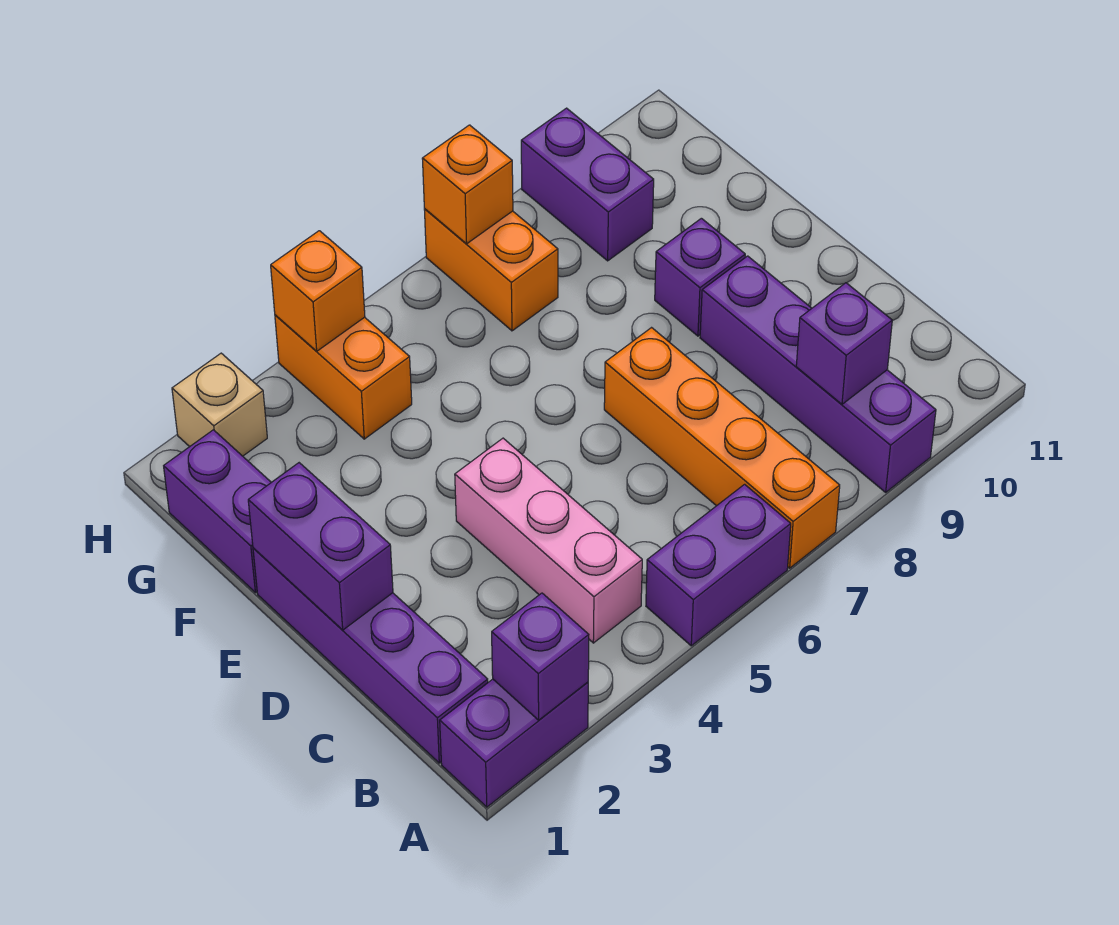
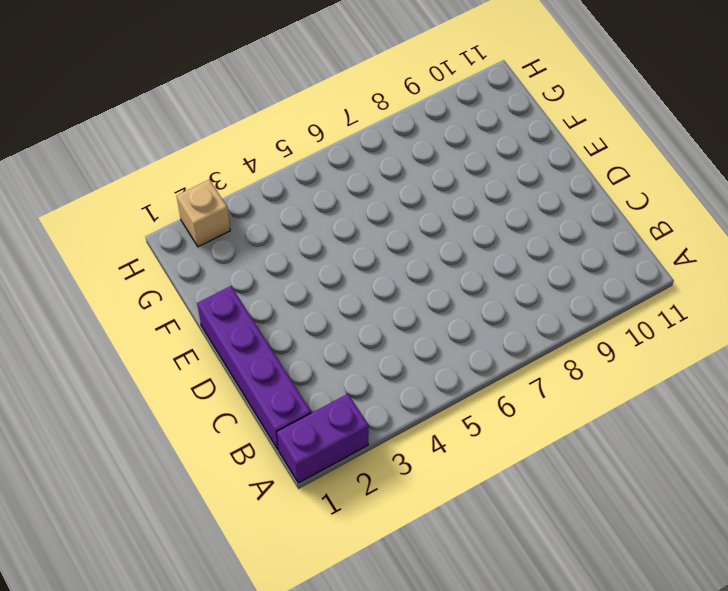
none -> purple brick A5:A6 level 1
none -> orange brick A7:D7 level 1
none -> purple brick A9:D9 level 1

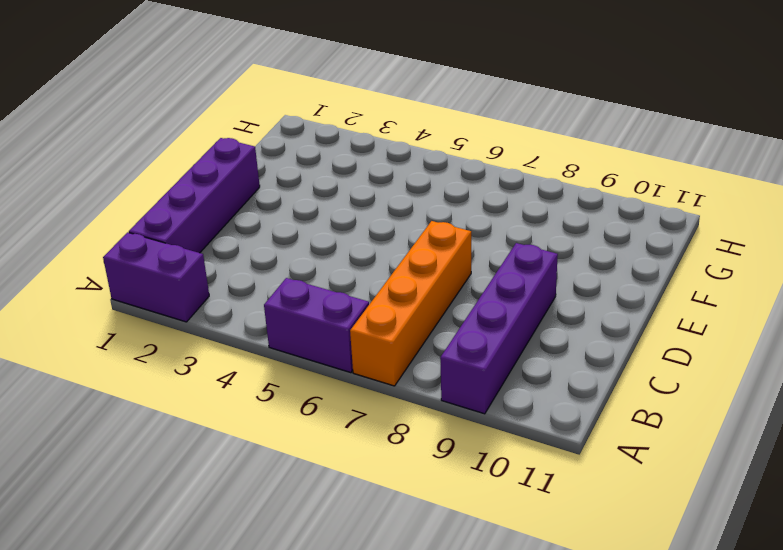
none -> pink brick B4:D4 level 1
none -> purple brick E9 level 1
none -> purple brick F1:G1 level 1

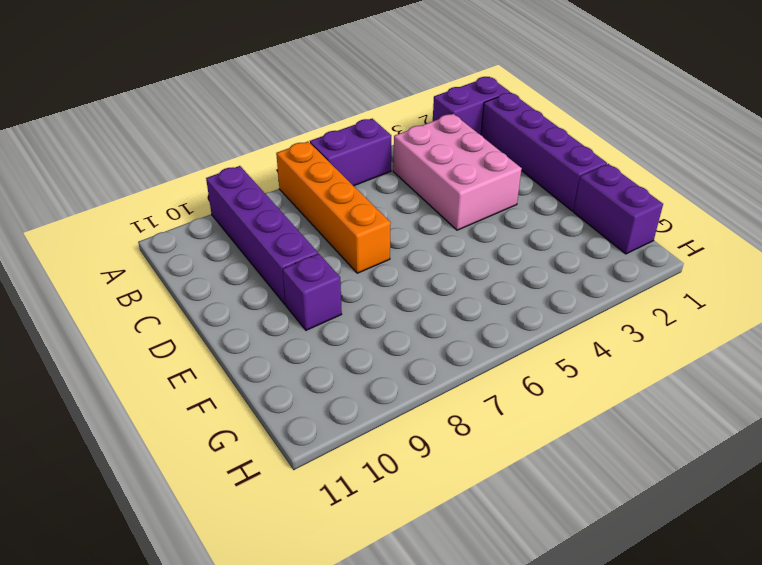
pink brick B3:D4 level 1 -> pink brick B4:D4 level 1
none -> orange brick G4:H4 level 1
none -> orange brick G7:H7 level 1
none -> purple brick G9:H9 level 1

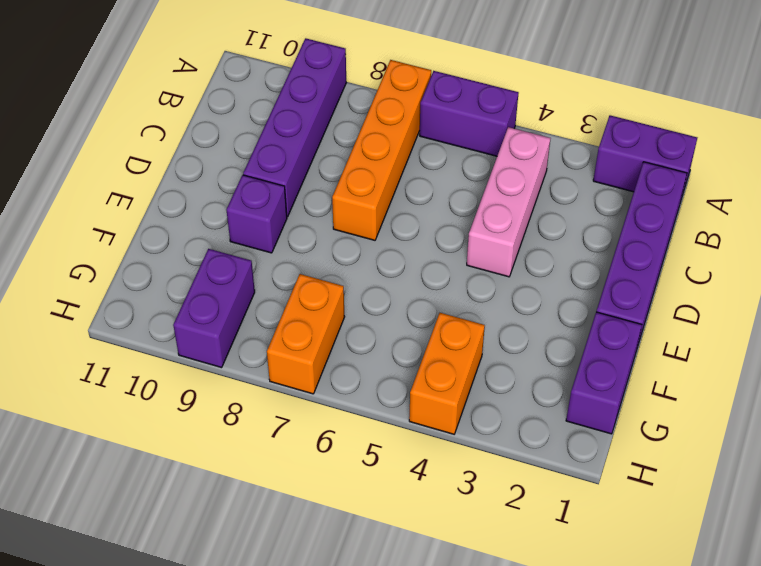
none -> tan brick H2 level 1
none -> purple brick A2 level 2
none -> purple brick B9 level 2

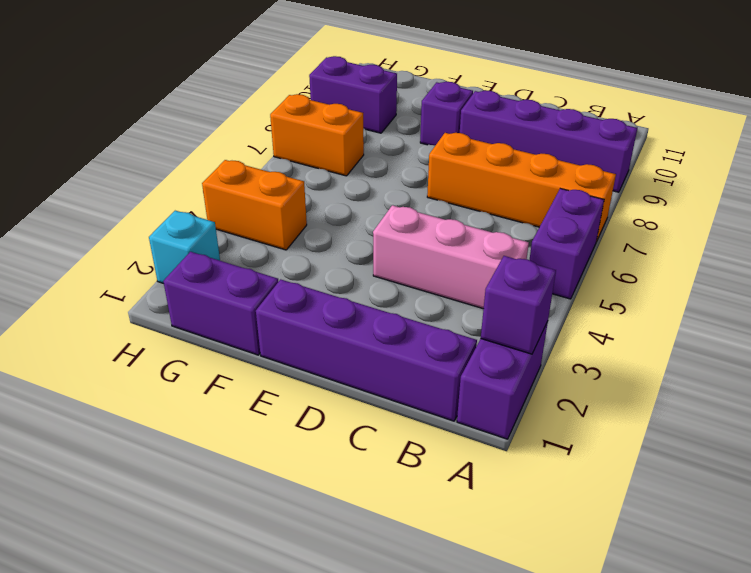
cyan brick H2 level 1 -> tan brick H2 level 1
none -> purple brick B9 level 2
none -> purple brick D1:E1 level 2
none -> orange brick H4 level 2

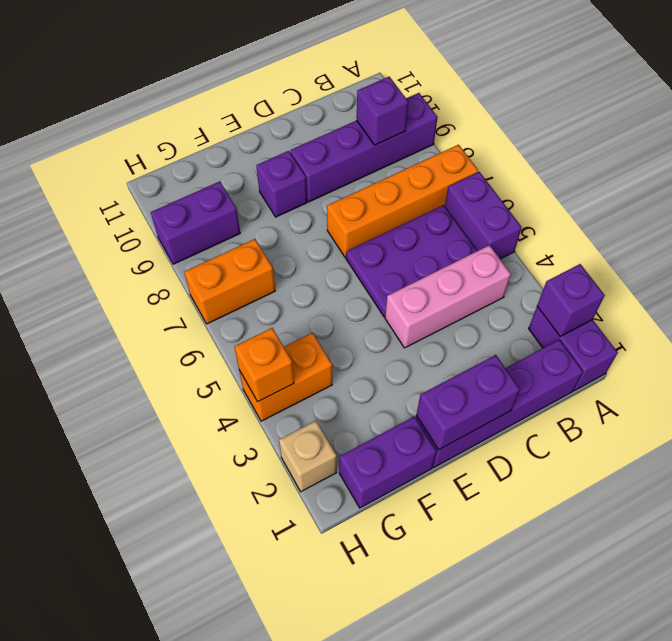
purple plate B5:D6 level 1 -> none
none -> orange brick H7 level 2

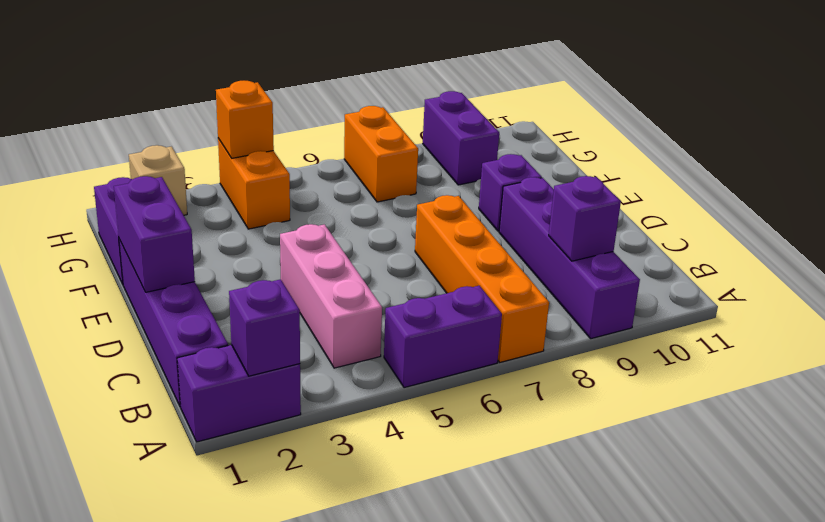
none -> orange brick H7 level 2

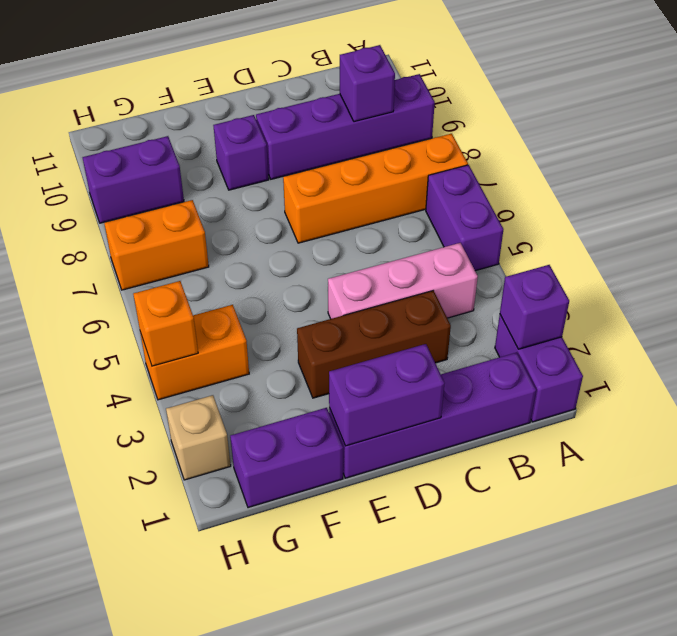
brown brick C3:E3 level 1 -> none
none -> orange brick H7 level 2

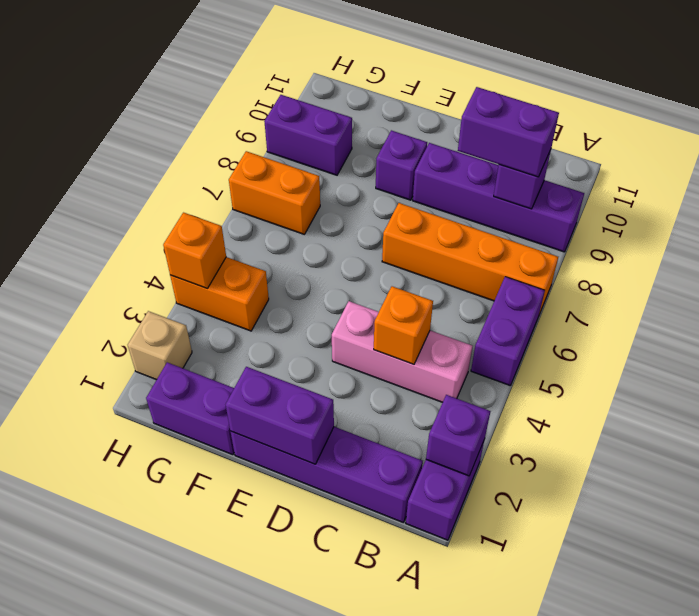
purple brick B9:C9 level 3 -> none
orange brick C4 level 2 -> orange brick H7 level 2

